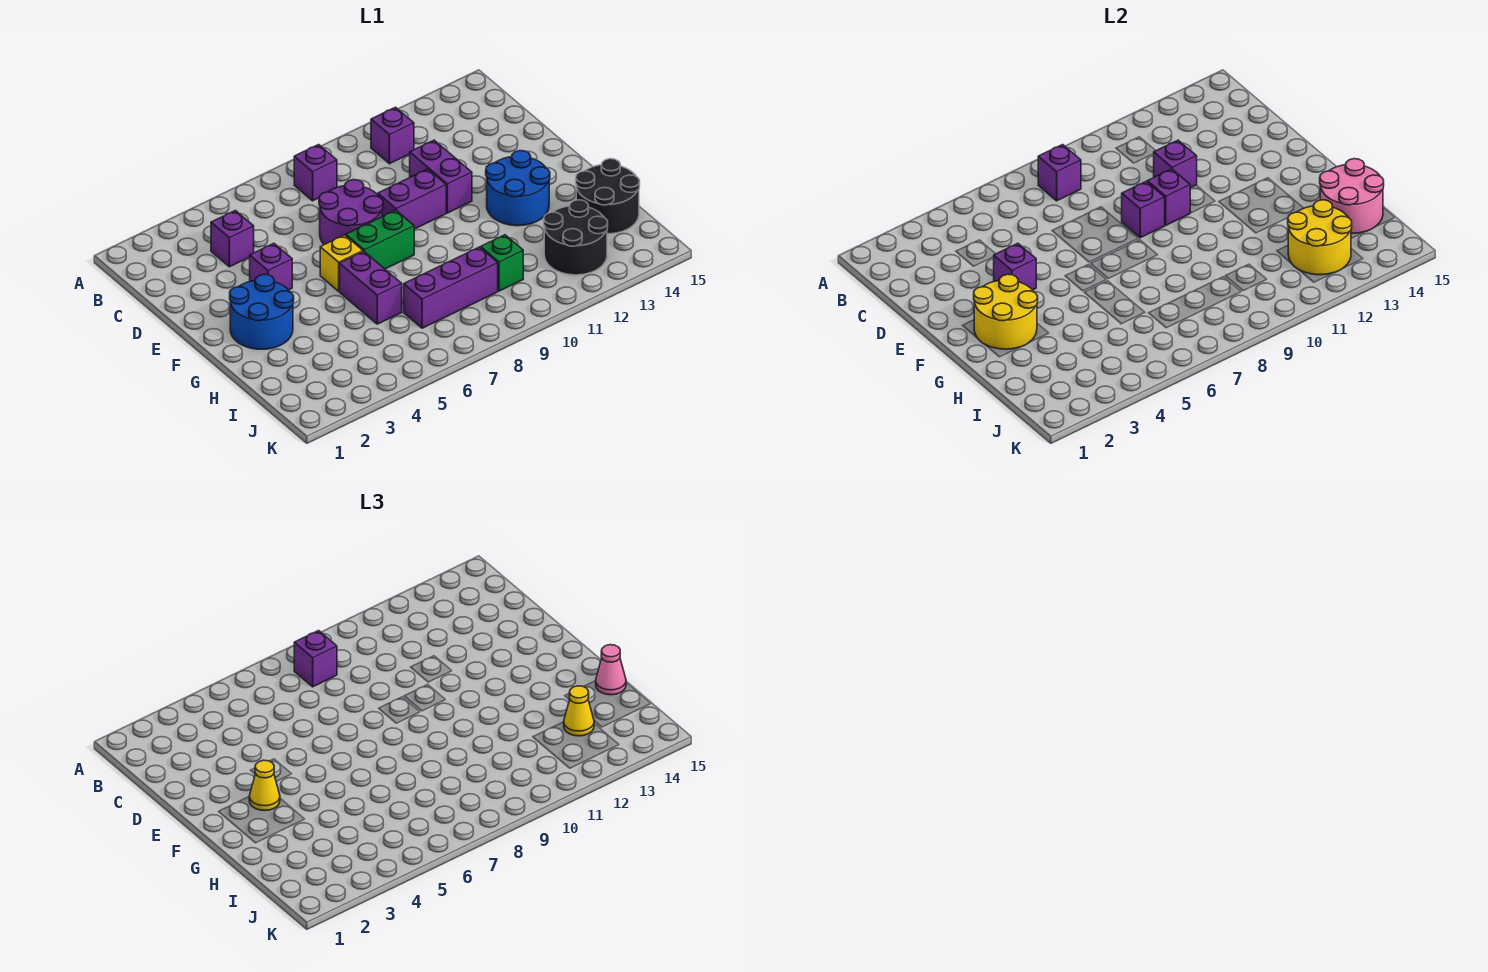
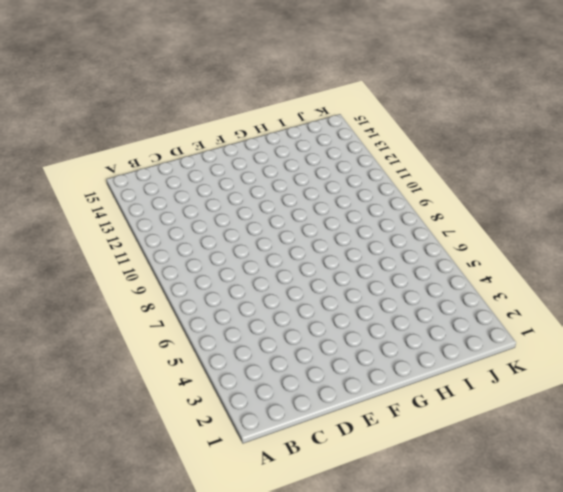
none -> purple brick B8 level 1
none -> purple brick B11 level 1
none -> purple brick C4 level 1

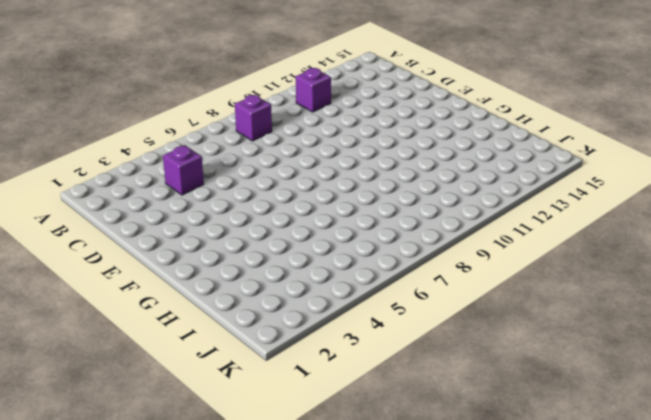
none -> purple round brick D7:E8 level 1
none -> purple brick D11:E11 level 1
none -> purple brick E4 level 1

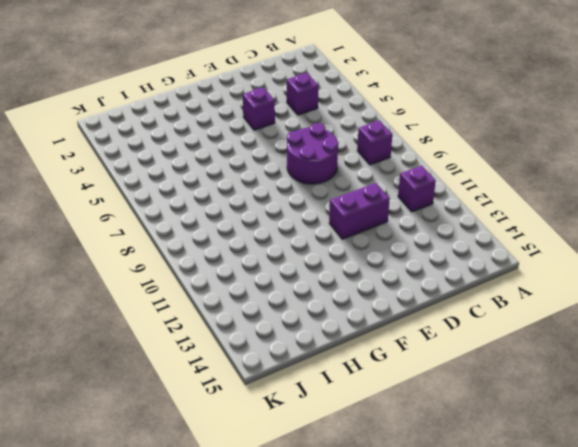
none -> purple brick E9:E10 level 1
none -> blue round brick F2:G3 level 1
none -> yellow brick F6 level 1

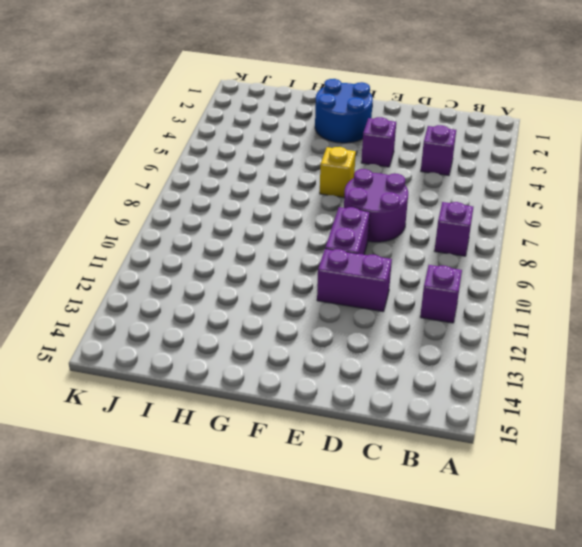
none -> green brick F7:F8 level 1
none -> blue round brick F12:G13 level 1
none -> purple brick G6:H6 level 1

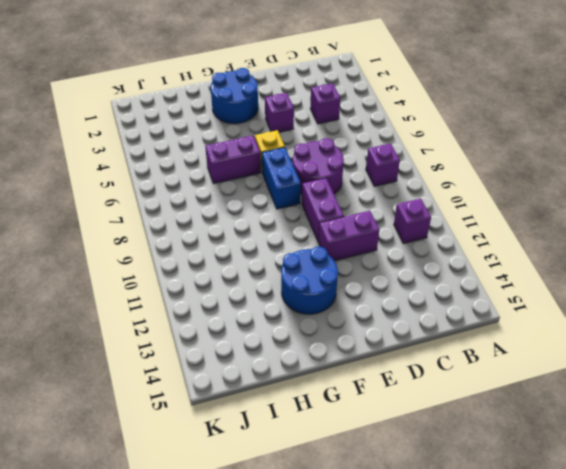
blue brick F7:F8 level 1 -> green brick F7:F8 level 1
none -> black round brick H14:I15 level 1
none -> purple brick I7:I9 level 1
none -> green brick I10 level 1

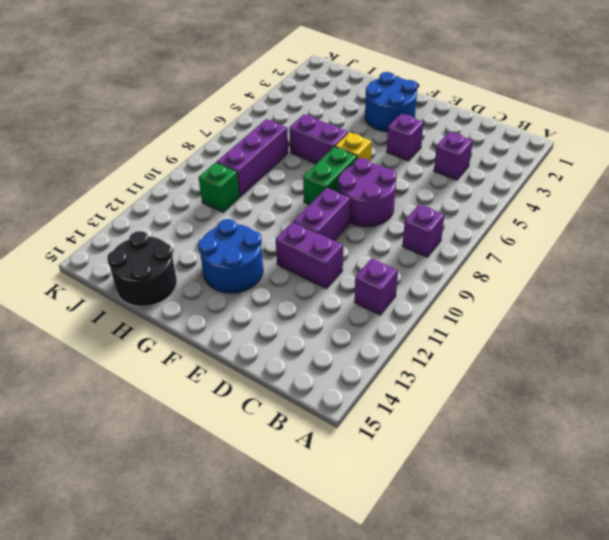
none -> black round brick I12:J13 level 1
none -> purple brick B8 level 2
none -> purple brick D11 level 2

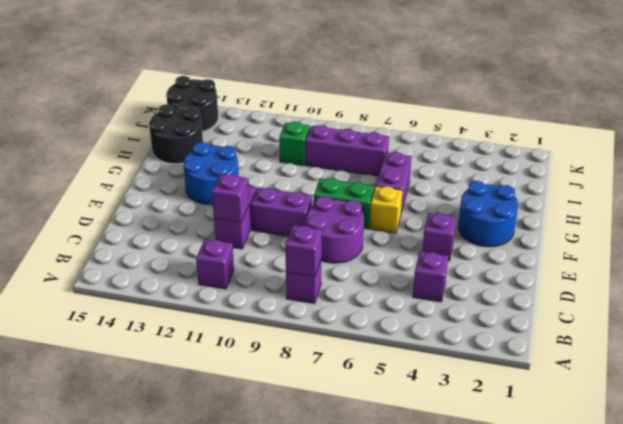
black round brick J14:K15 level 1 -> black round brick I12:J13 level 1
none -> purple brick E4 level 2
none -> purple brick E9 level 2
none -> purple brick E10 level 2

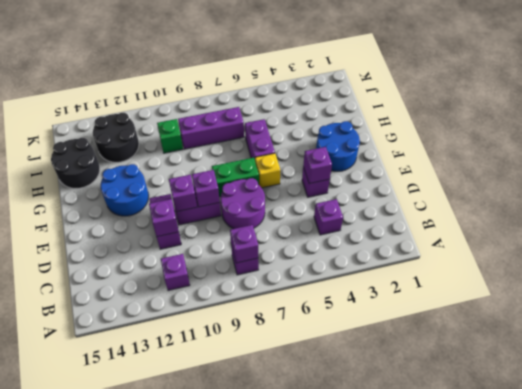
none -> yellow round brick F2:G3 level 2
none -> pink round brick H14:I15 level 2
none -> yellow round brick I12:J13 level 2

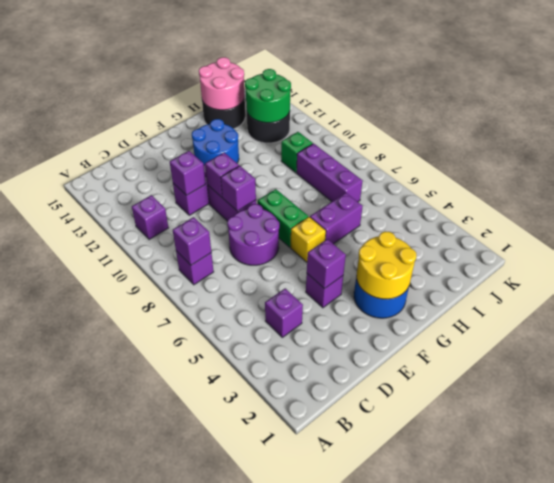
green round brick I12:J13 level 2 -> yellow round brick I12:J13 level 2
none -> purple brick B8 level 3
none -> yellow cone F3 level 3
none -> pink cone H15 level 3

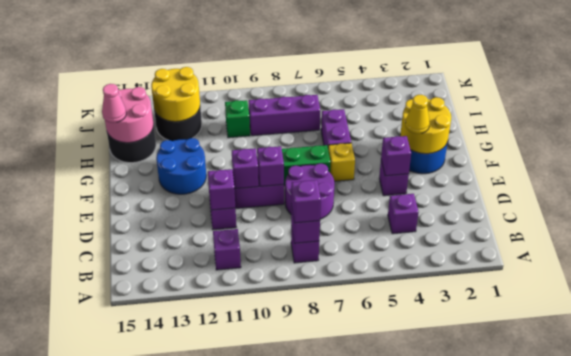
none -> yellow cone I13 level 3

